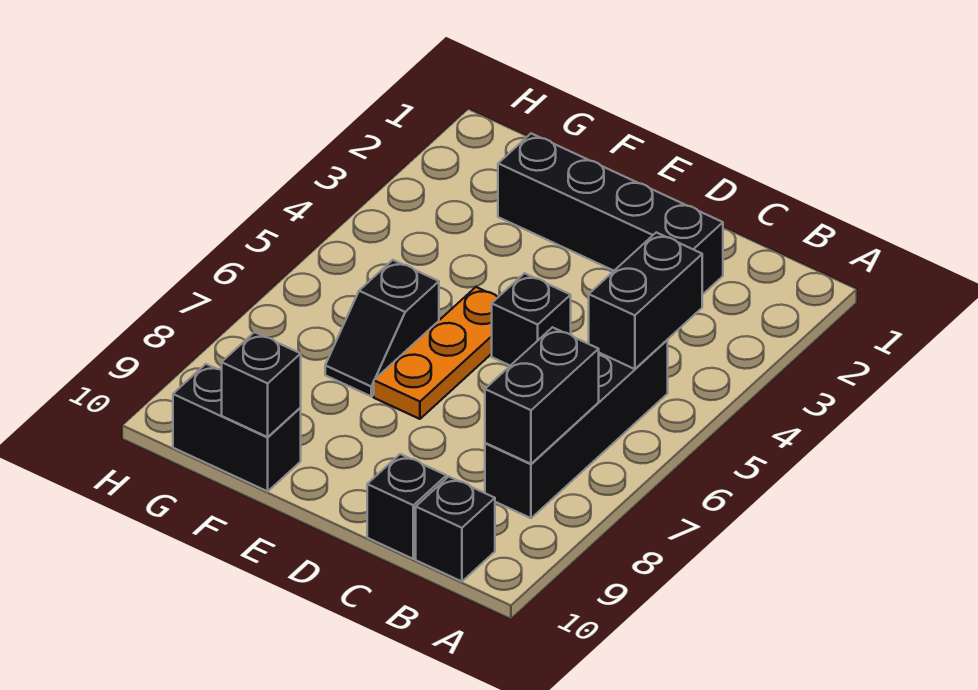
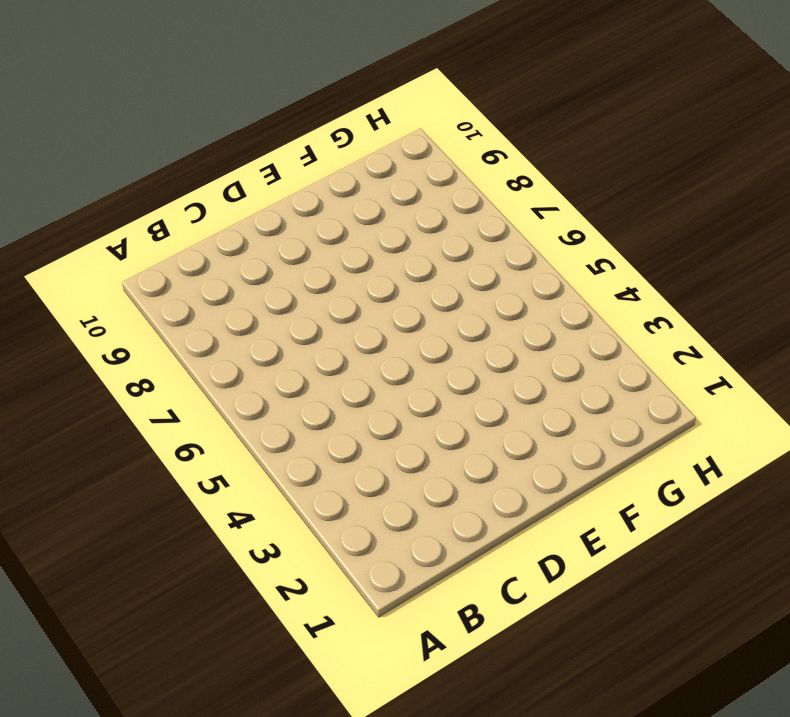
none -> black brick B5:B8 level 1
none -> black brick B10 level 1

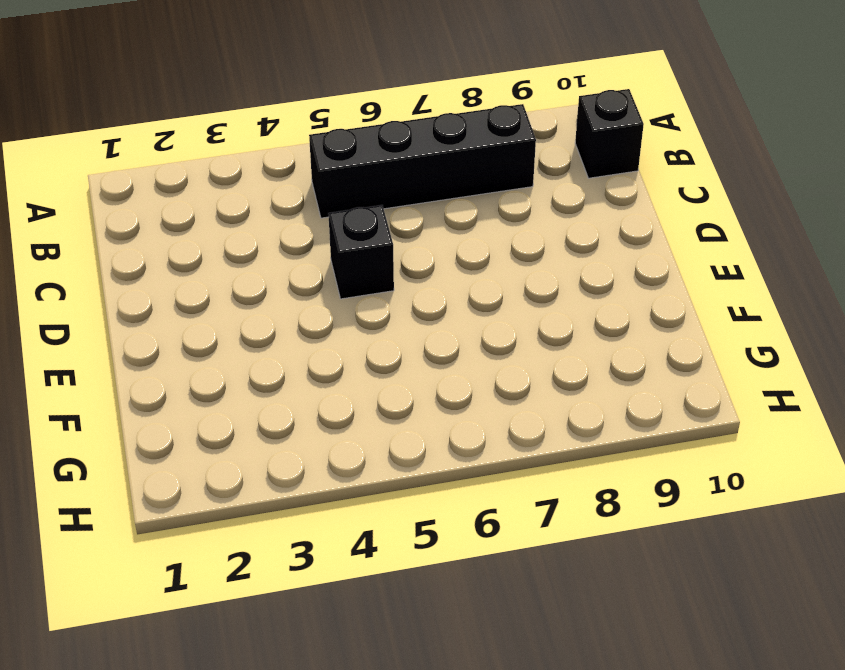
none -> black brick C2:F2 level 1
none -> black brick C10 level 1

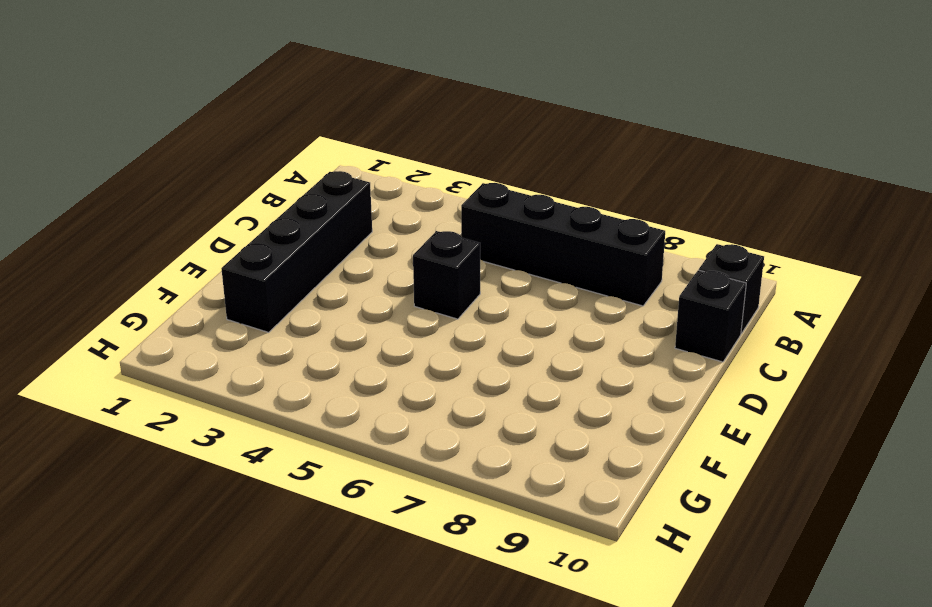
none -> orange plate E5:E7 level 1
none -> black slope F6:F7 level 1 top 6

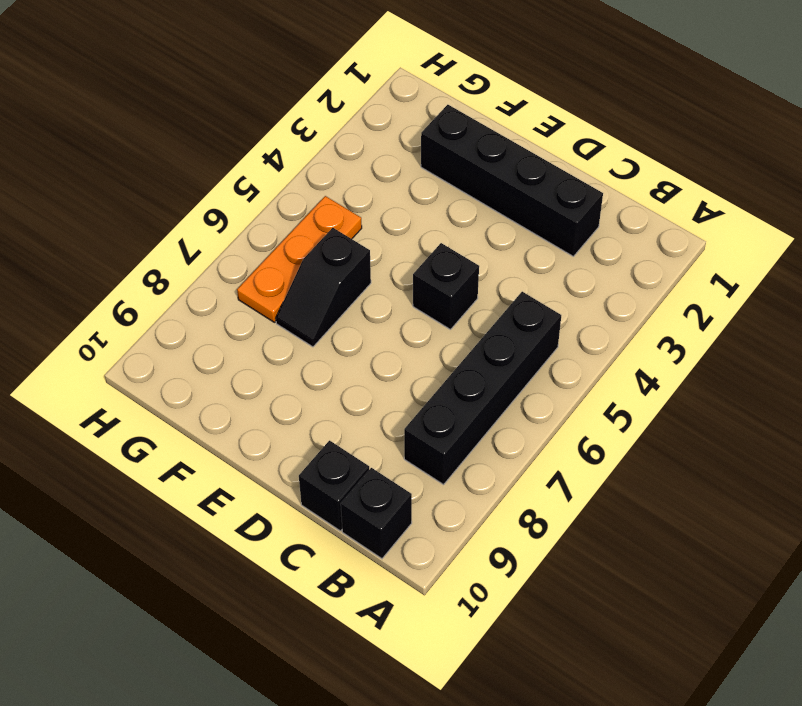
orange plate G5:G7 level 1 -> orange plate E5:E7 level 1
none -> black brick F10:G10 level 1
none -> black brick B4:B5 level 2

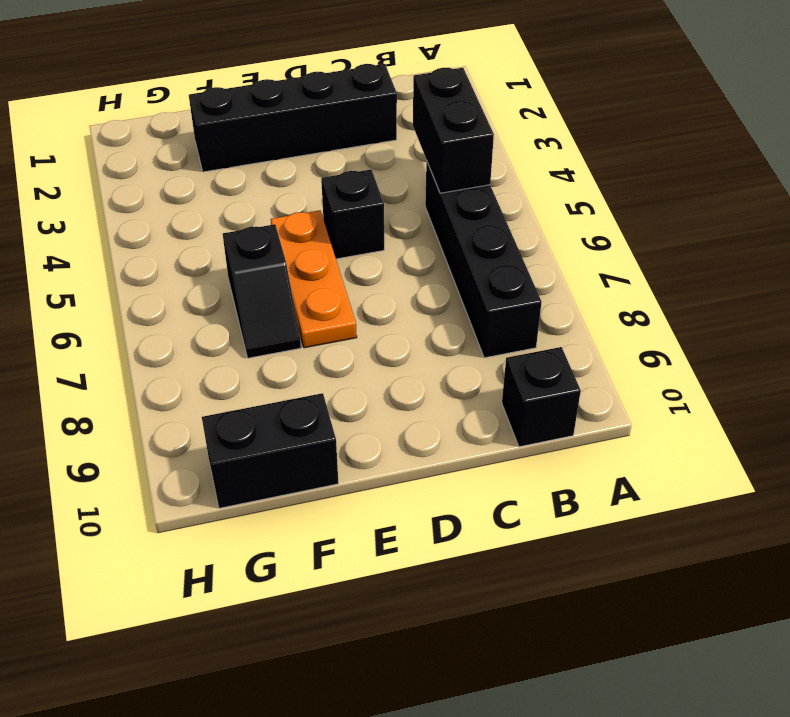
none -> black brick C10 level 1
none -> black brick B7:B8 level 2

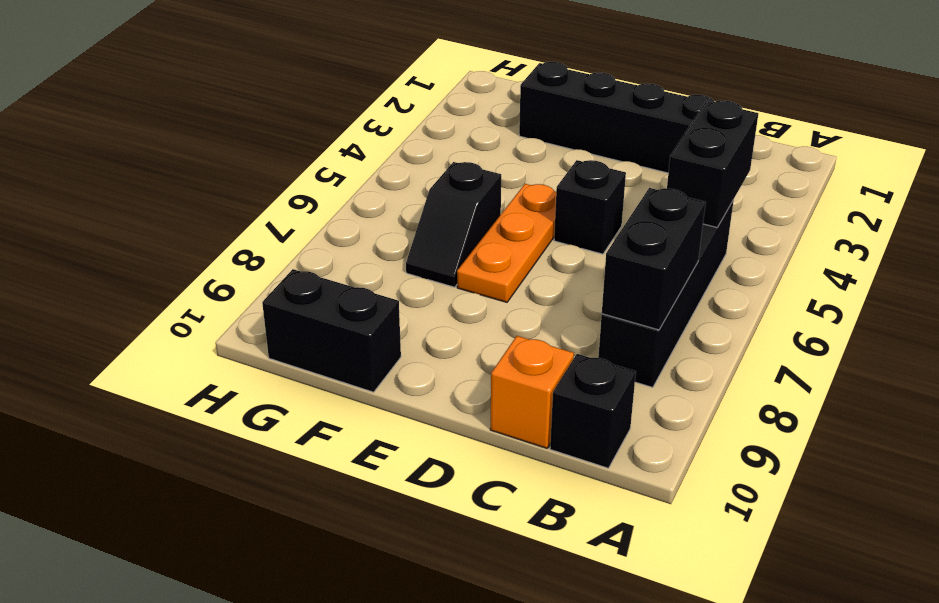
orange brick C10 level 1 -> black brick C10 level 1
none -> black brick F10 level 2

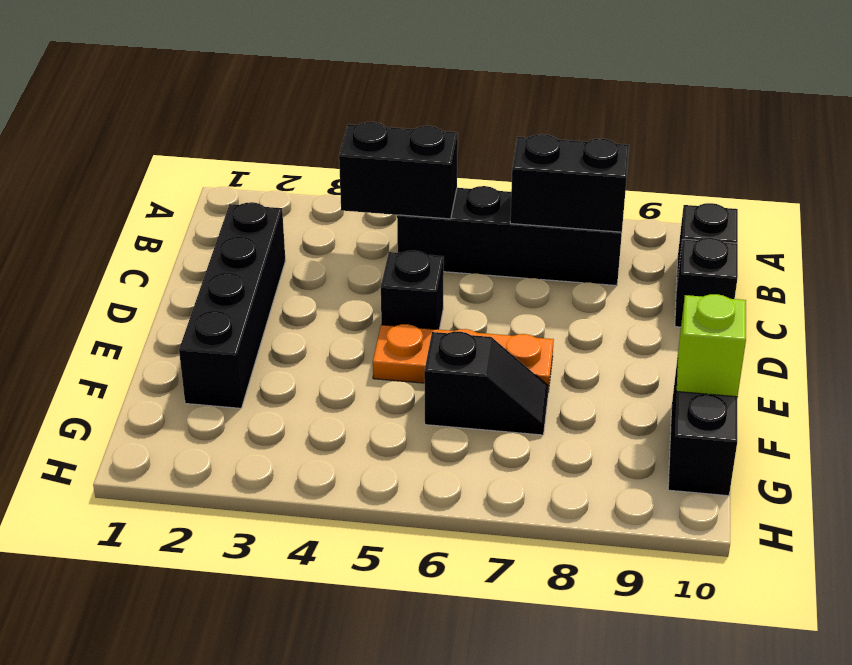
lime brick F10 level 2 -> black brick F10 level 2

